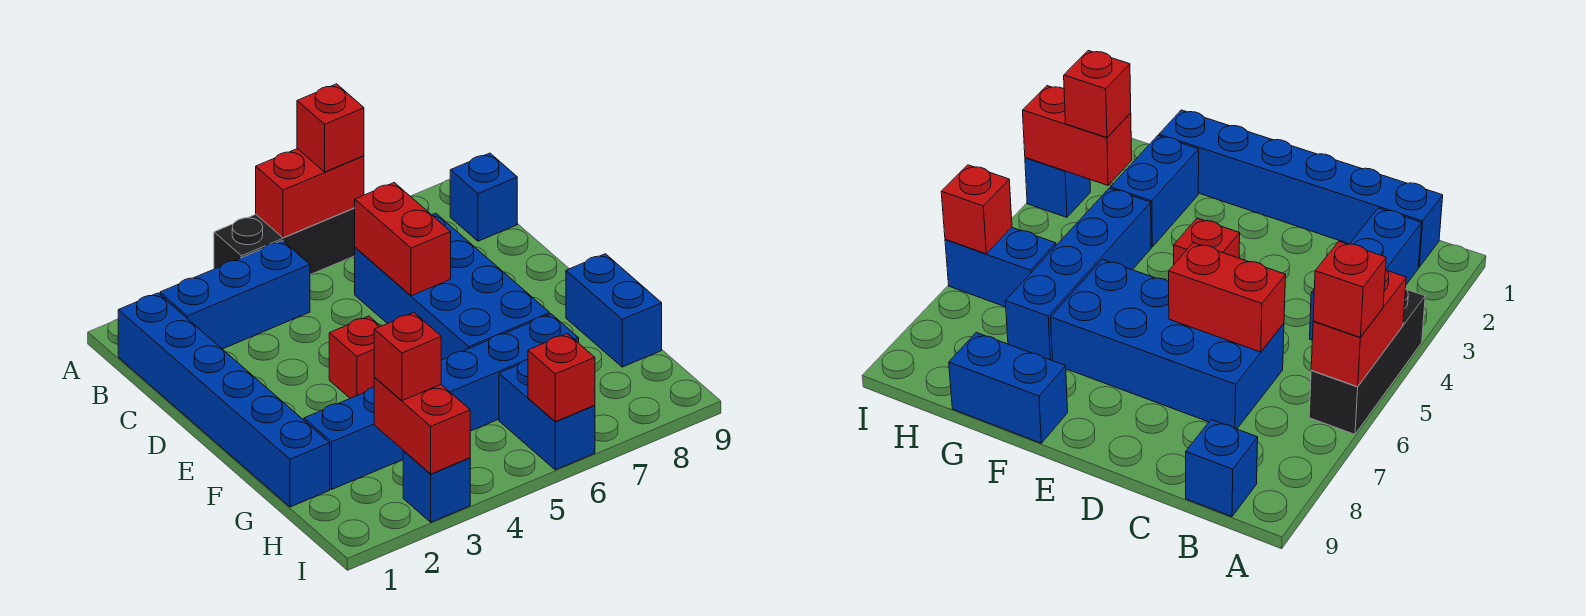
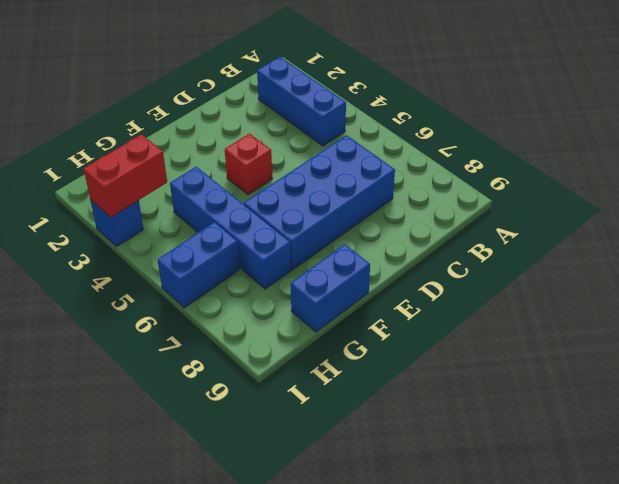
none -> black brick A4:A6 level 1
none -> blue brick B1:G1 level 1
none -> blue brick B9 level 1

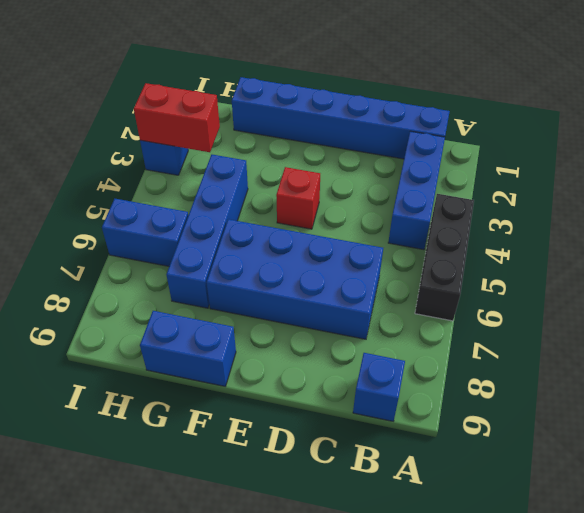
none -> blue brick G2:G3 level 1
none -> red brick A5:A6 level 2
none -> red brick C6:D6 level 2

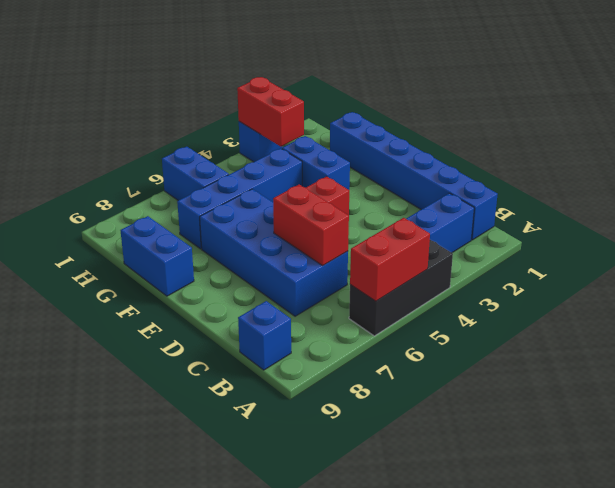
blue brick F3:G3 level 1 -> blue brick G2:G3 level 1
none -> red brick I6 level 2
none -> red brick A6 level 3
none -> red brick H3 level 3

